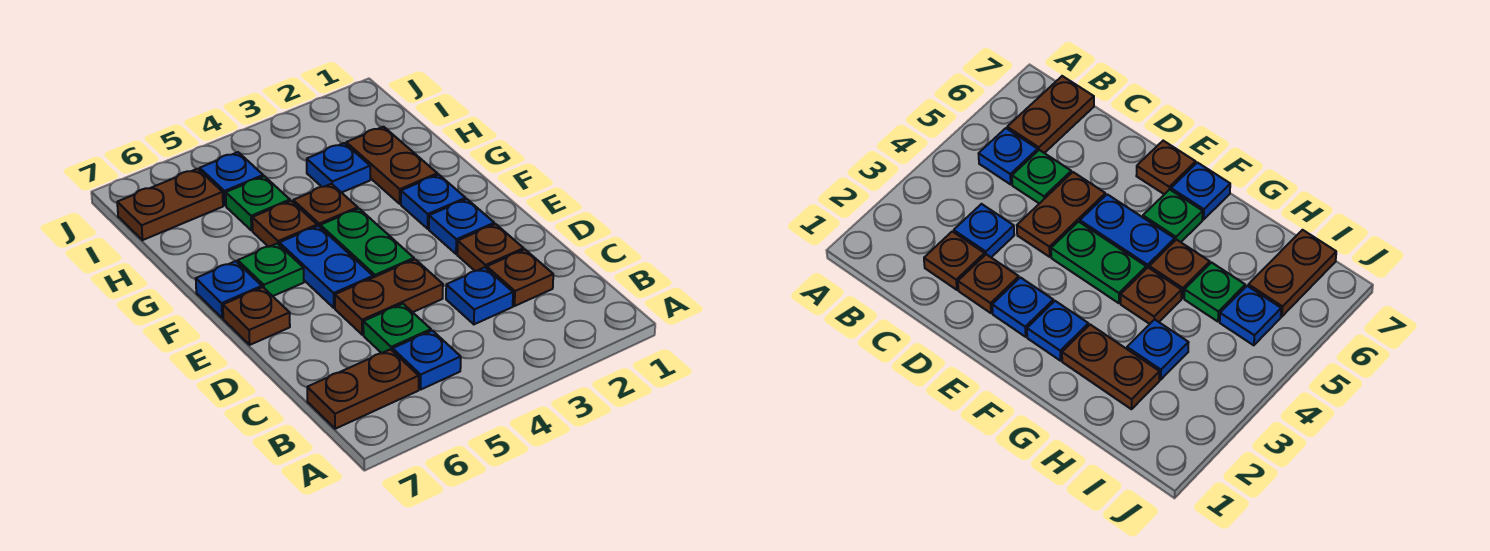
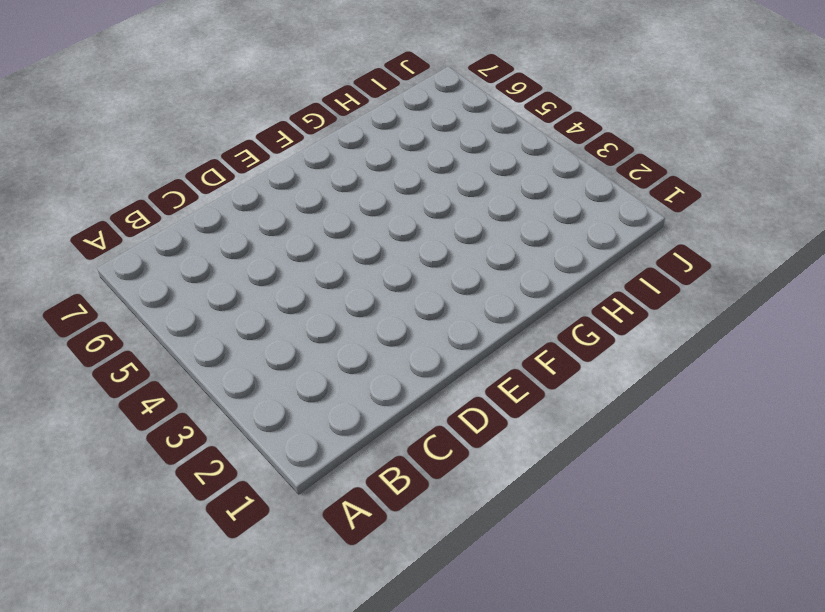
none -> blue plate B5 level 1
none -> brown plate B6:B7 level 1
none -> brown plate C2 level 1

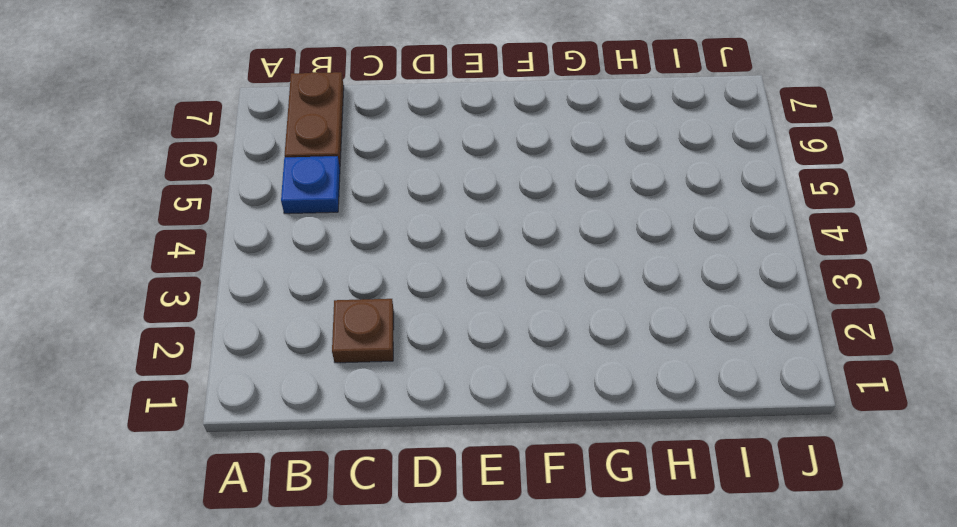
none -> blue plate C3 level 1
none -> green plate C5 level 1
none -> brown plate D2 level 1

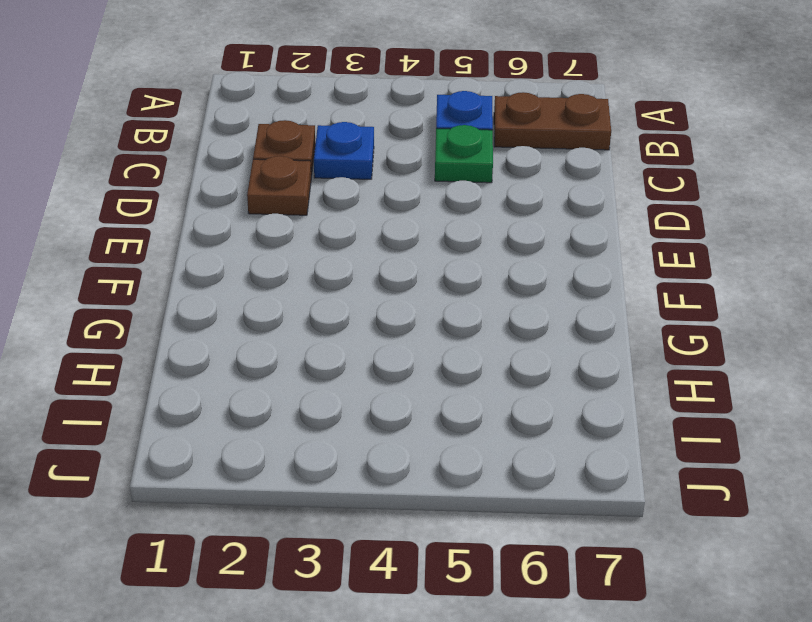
none -> brown plate D4:D5 level 1
none -> blue plate E2 level 1
none -> green plate E4:F4 level 1

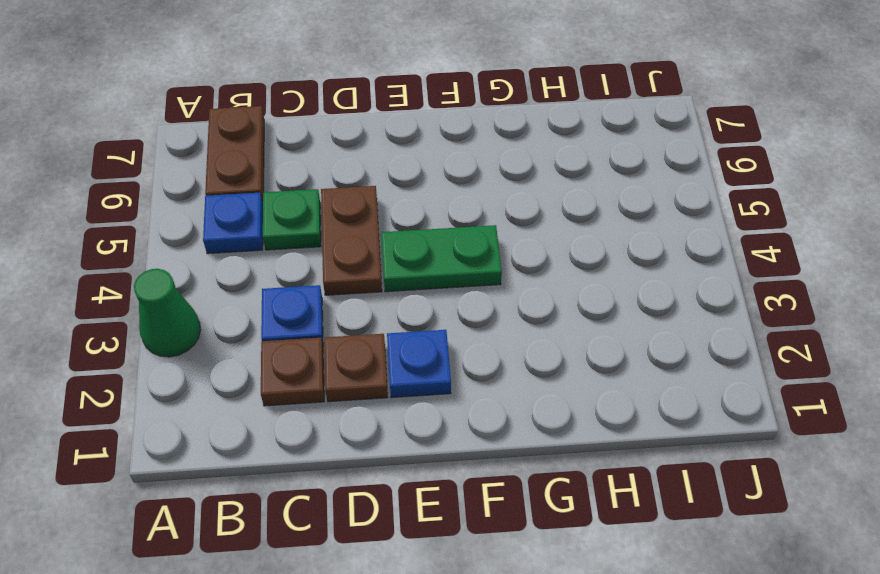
green cone A3 level 1 -> none
none -> blue plate E5:F5 level 1
none -> brown plate E7 level 1
none -> blue plate F2 level 1

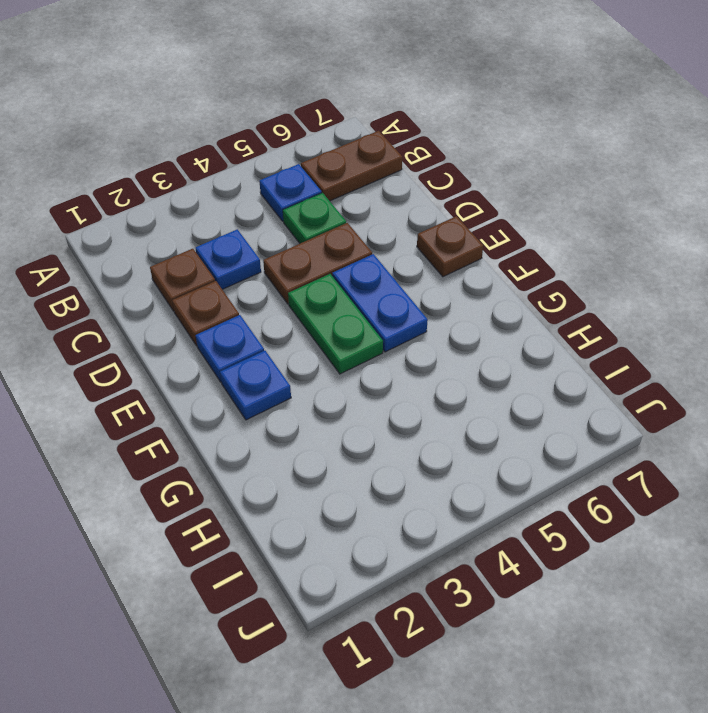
none -> green plate F6 level 1
none -> blue plate F7 level 1
none -> brown plate G2:H2 level 1

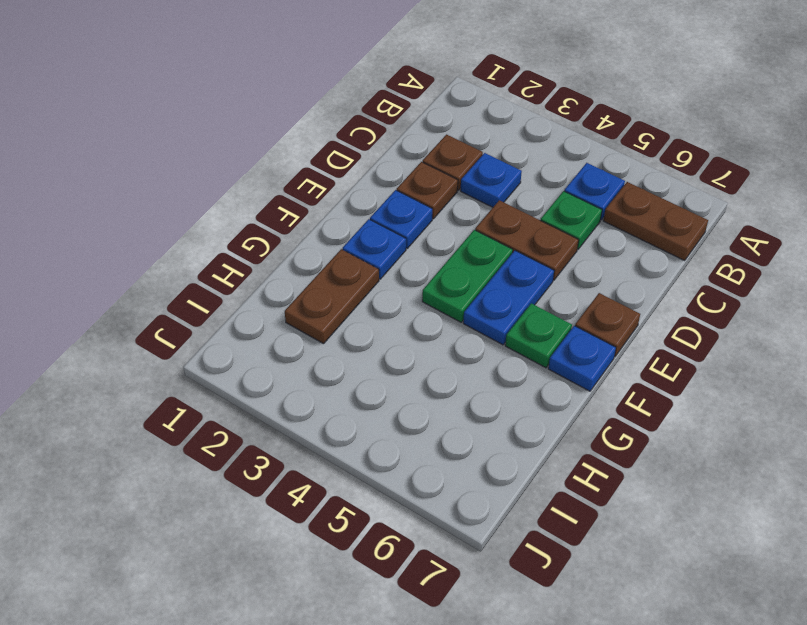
none -> brown plate G4 level 1
none -> brown plate G5 level 1
none -> blue plate H3 level 1

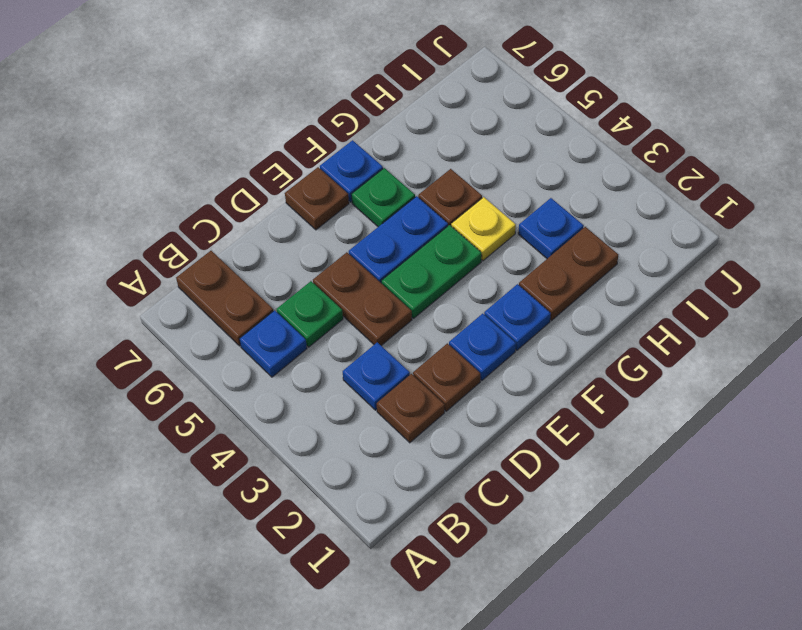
yellow plate G4 level 1 -> brown plate G4 level 1
none -> green plate H5 level 1
none -> blue plate I5 level 1
none -> brown plate I6:I7 level 1

